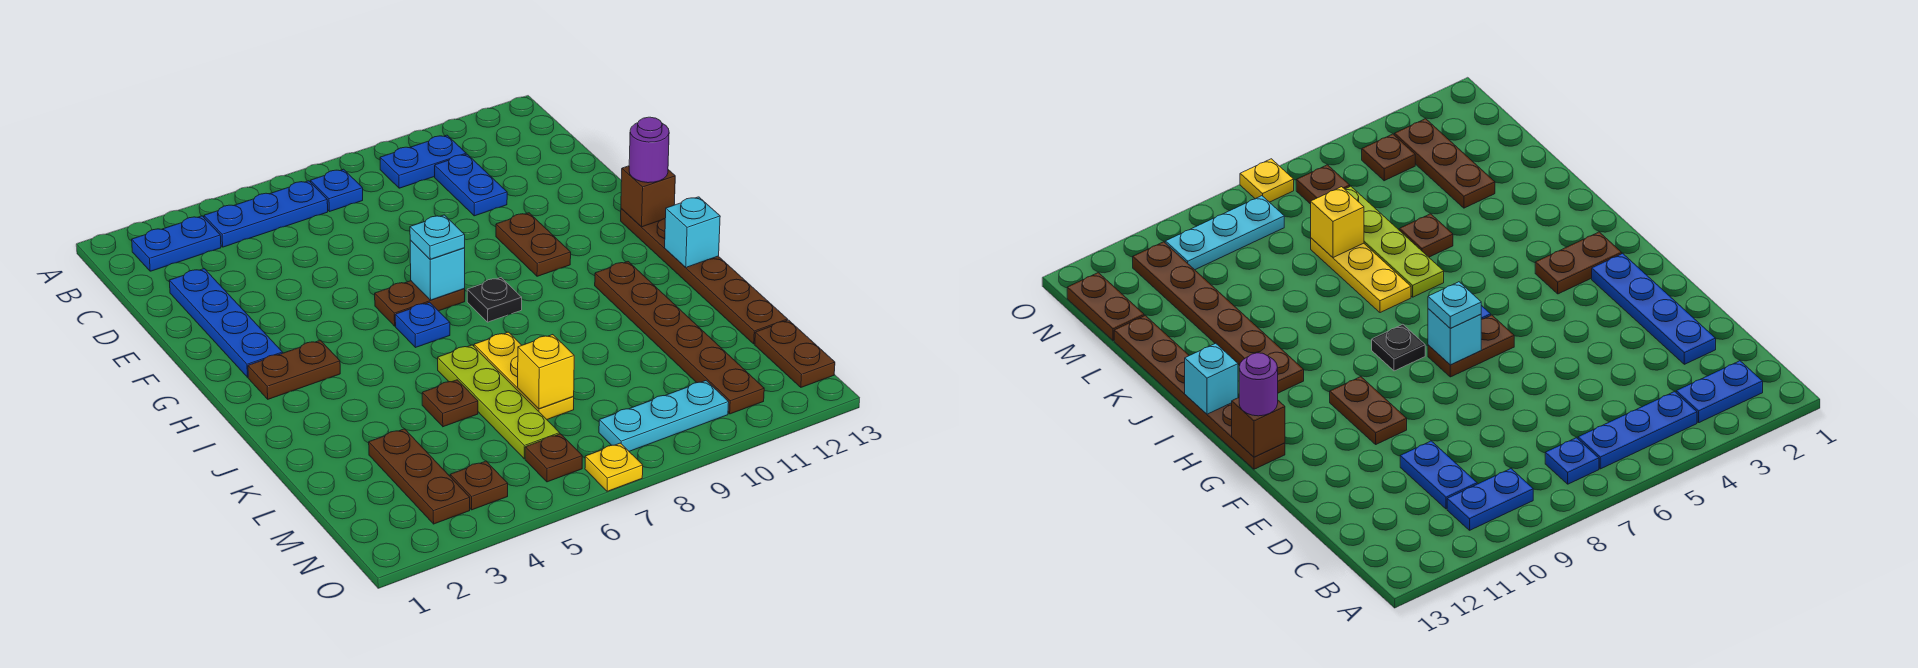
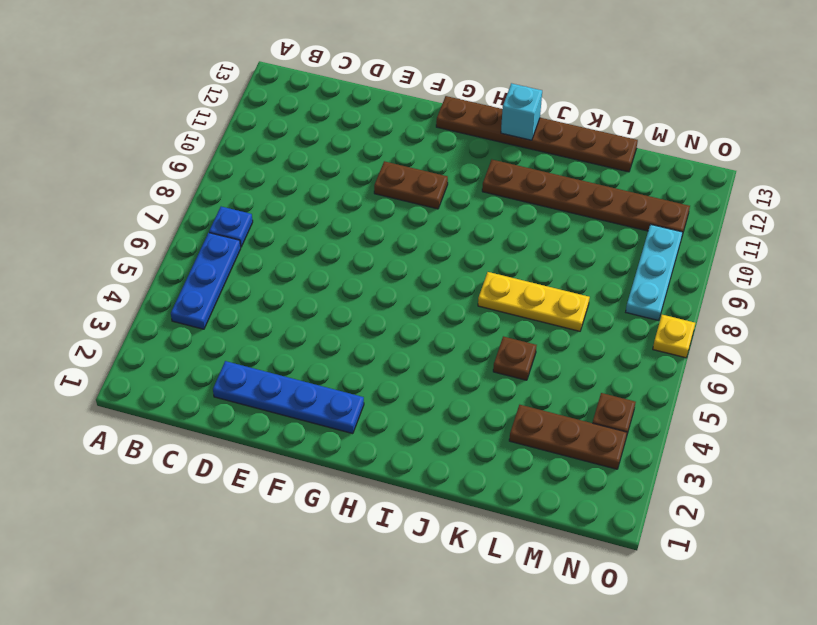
none -> blue plate B2:B3 level 1
none -> blue plate B9:B10 level 1
none -> blue plate C10:D10 level 1

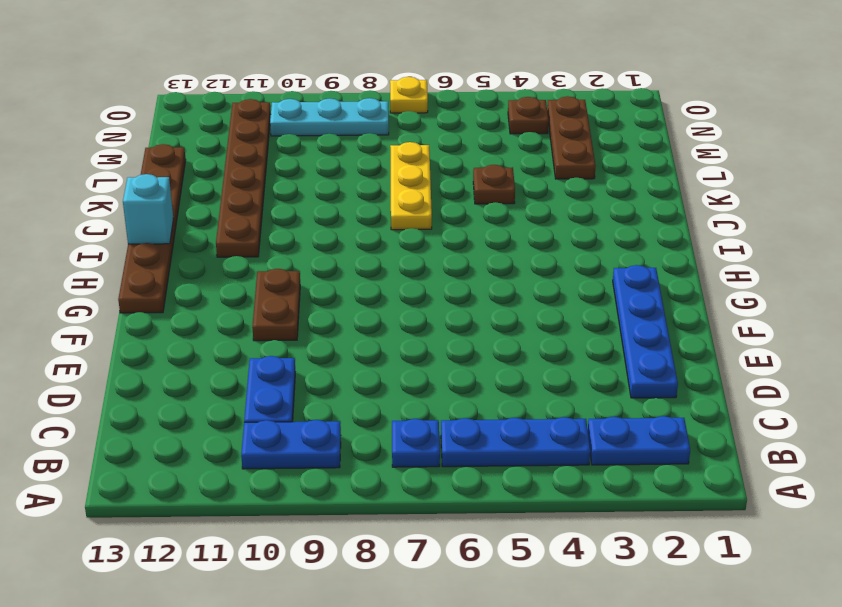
none -> brown plate G6:G7 level 1
none -> brown plate H2:H3 level 1
none -> blue plate H6 level 1

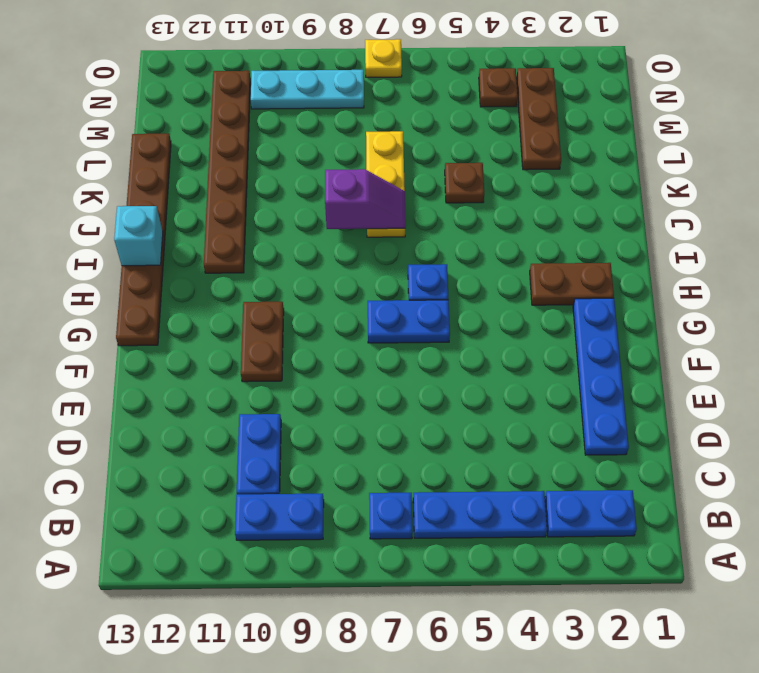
blue plate G6:G7 level 1 -> brown plate G6:G7 level 1
purple slope J7:J8 level 2 top 8 -> none
none -> black plate H8 level 1
none -> lime plate J6:M6 level 1
none -> brown plate M13:N13 level 1

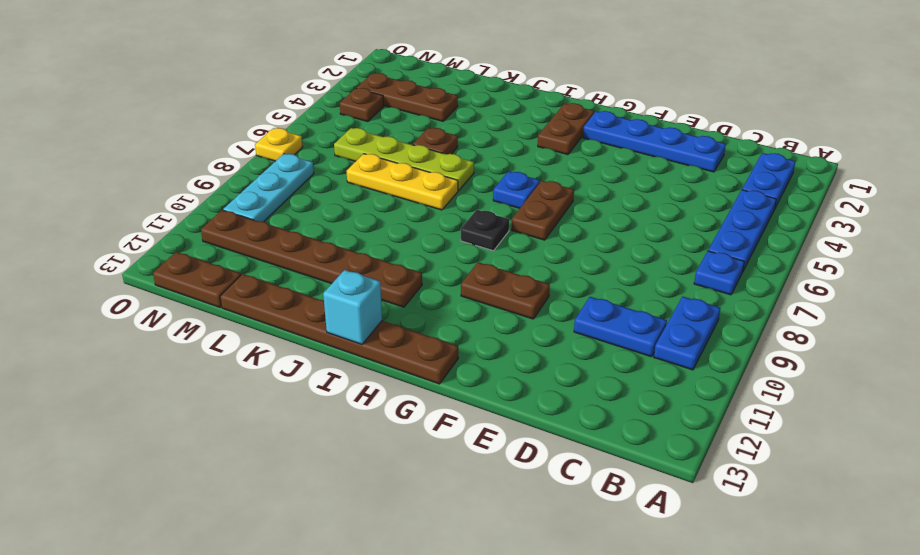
none -> brown plate N6 level 1
none -> cyan brick G7 level 2
none -> brown brick G13 level 2

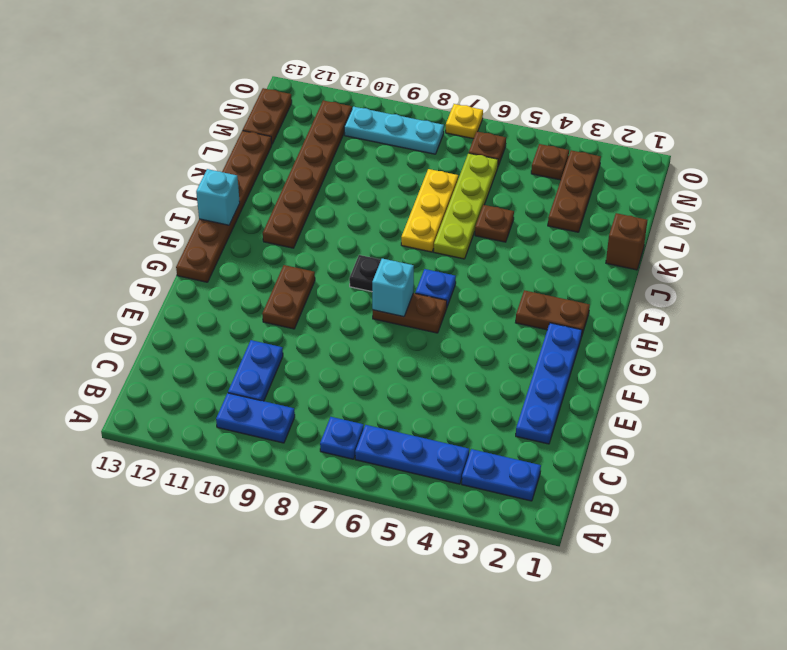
brown brick K1 level 1 -> brown brick G13 level 2
none -> yellow brick L7 level 2
none -> cyan plate G7 level 3
none -> purple round brick G13 level 3

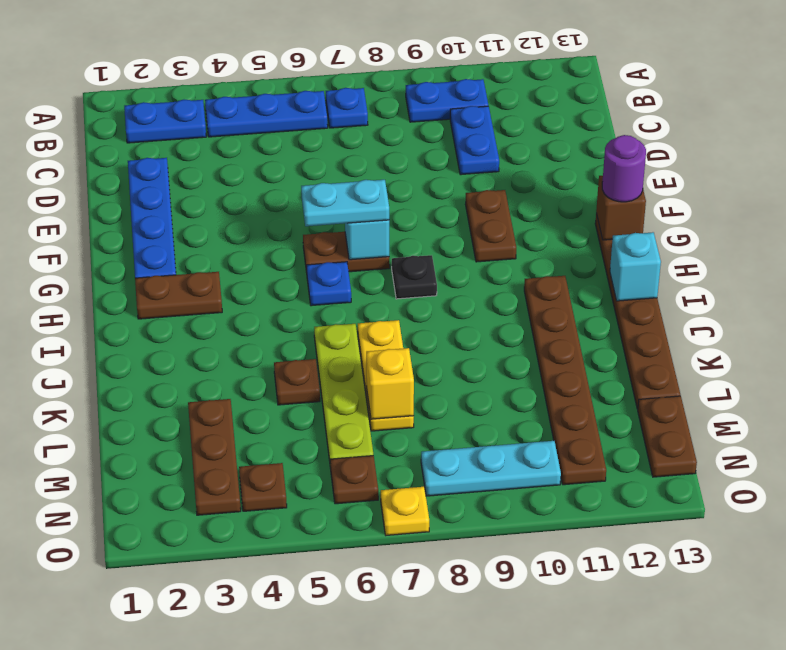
cyan plate G6:G7 level 3 -> cyan plate G7 level 3

